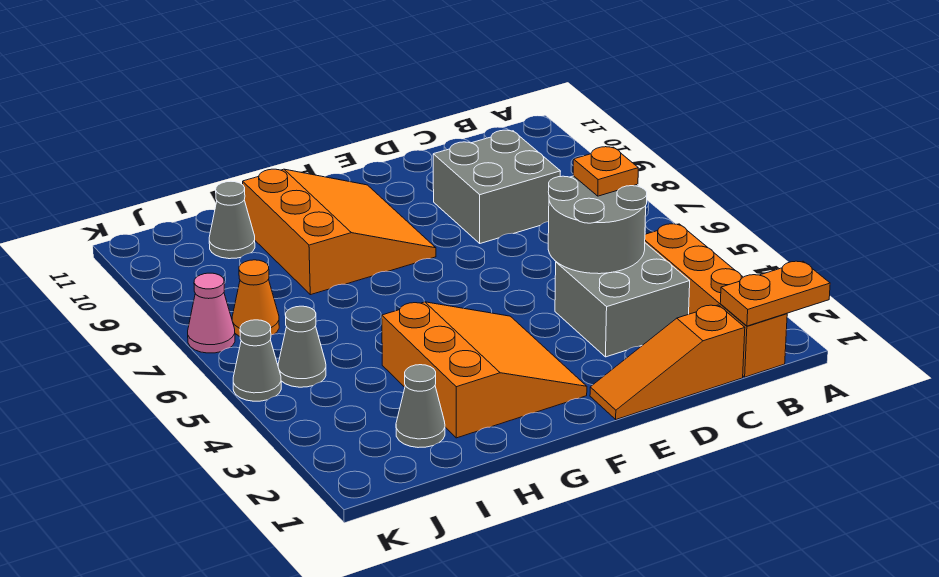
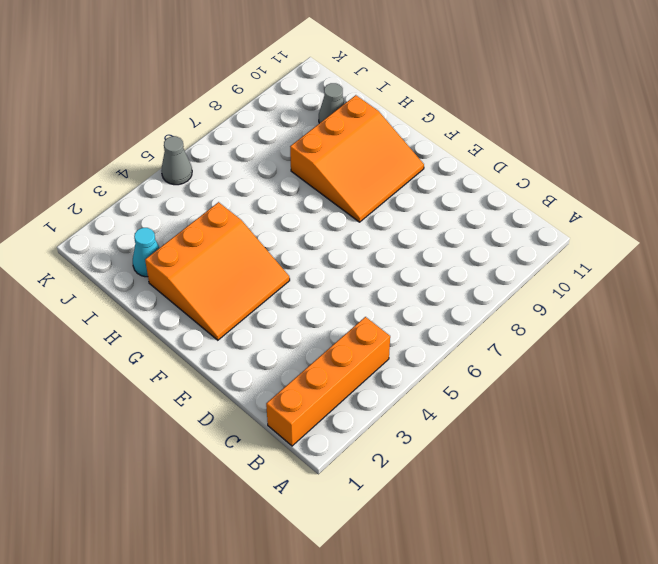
cyan cone I2 level 1 -> grey cone I2 level 1
none -> orange slope C1:E1 level 1 top C
none -> grey brick C3:D4 level 1
none -> grey brick C8:D9 level 1

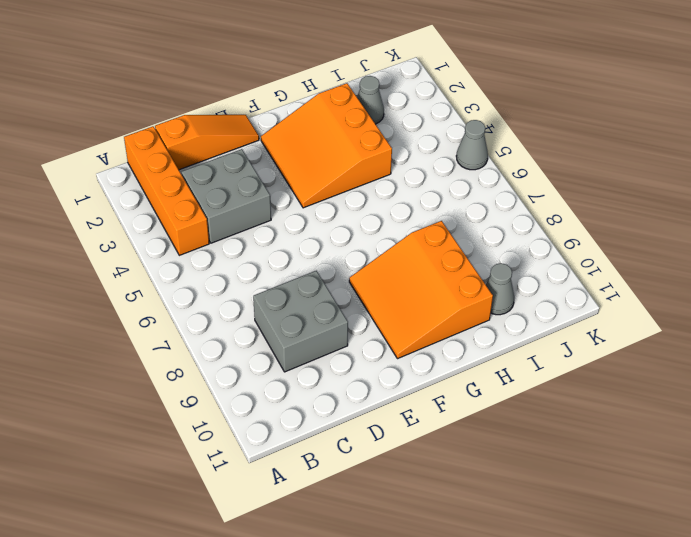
none -> grey cone J5 level 1
none -> orange cone J7 level 1
none -> pink cone K7 level 1

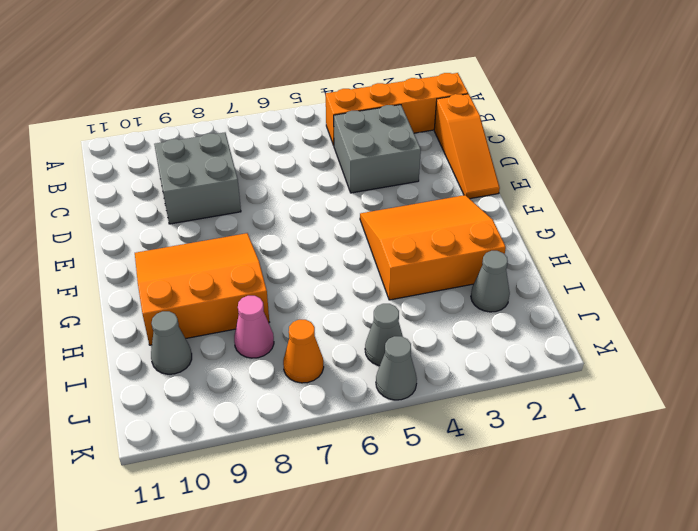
pink cone I8 level 1 -> pink cone K7 level 1
none -> orange plate A1:B1 level 2
none -> grey round brick C4:D5 level 2
none -> orange plate C5 level 3

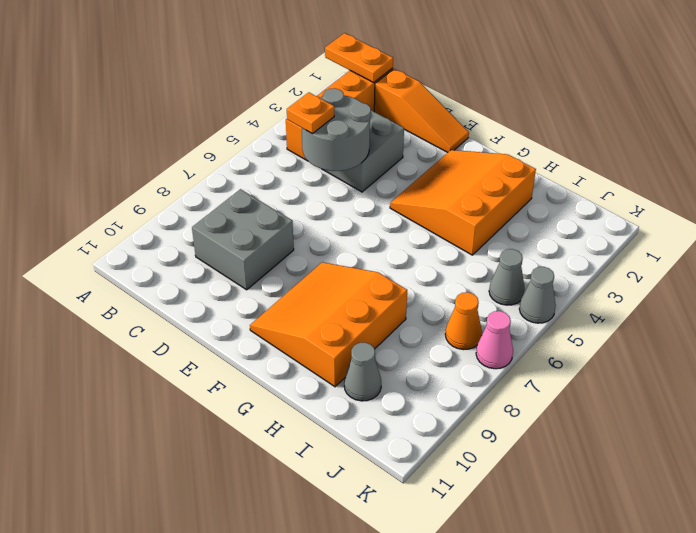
none -> grey cone I2 level 1

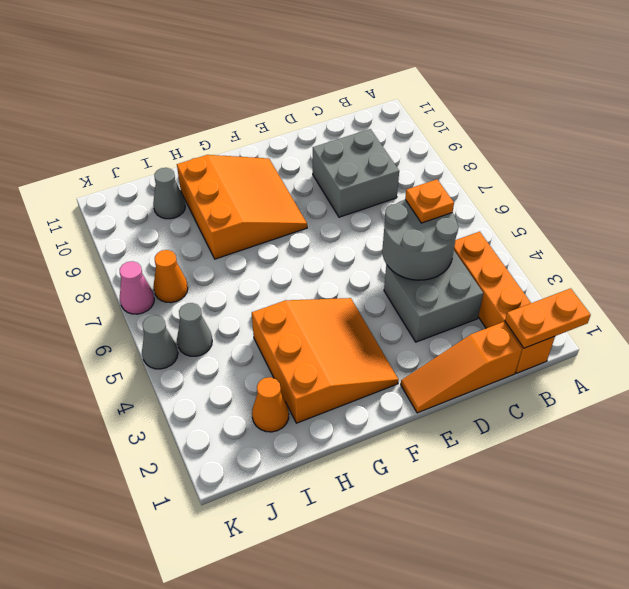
orange cone I2 level 1 -> grey cone I2 level 1

